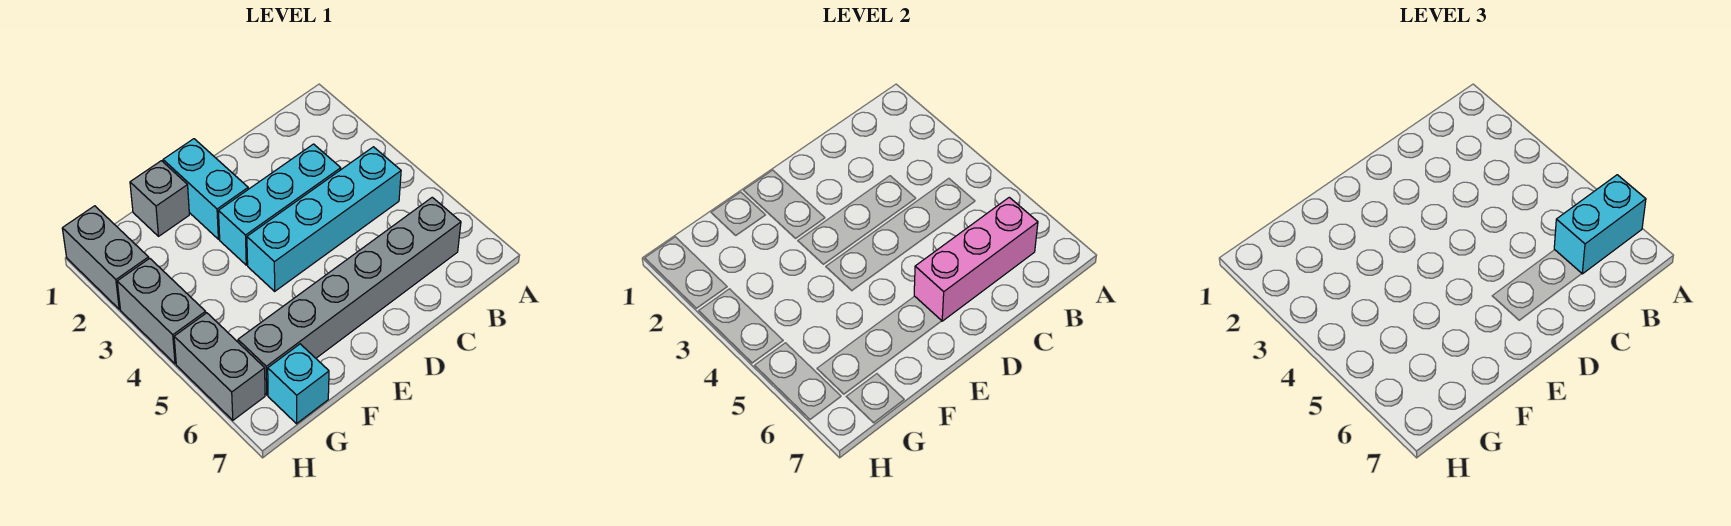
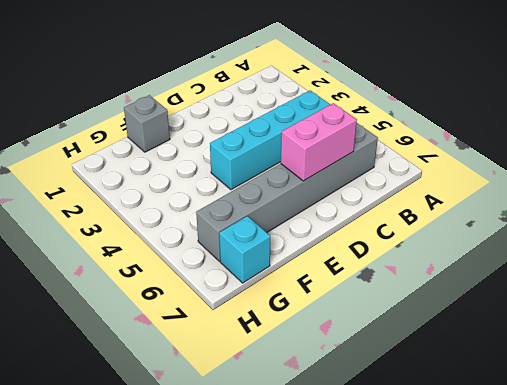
pink brick C6:D6 level 2 -> pink brick B6:D6 level 2
none -> cyan brick C3:E3 level 1
none -> cyan brick E1:E2 level 1

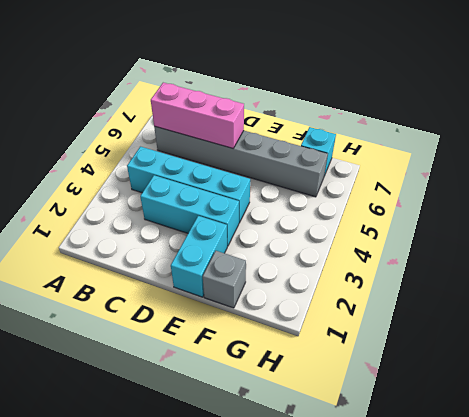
none -> grey brick H1:H2 level 1
none -> grey brick H3:H4 level 1

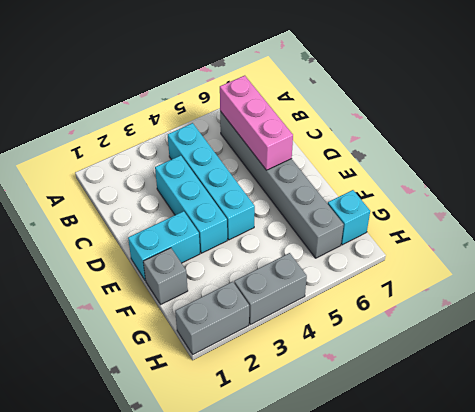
none -> grey brick H5:H6 level 1
none -> cyan brick A6:B6 level 3

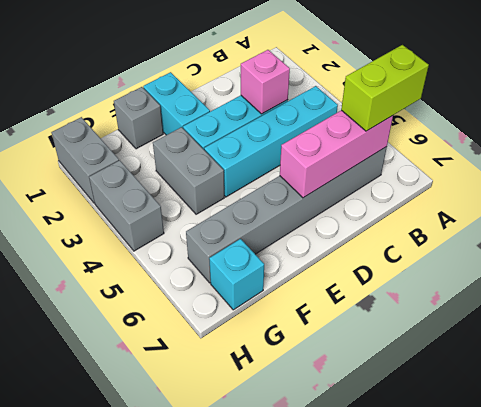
lime brick A6:B6 level 3 -> cyan brick A6:B6 level 3
pink brick C3 level 2 -> none
grey brick F3:F4 level 1 -> grey brick H5:H6 level 1

